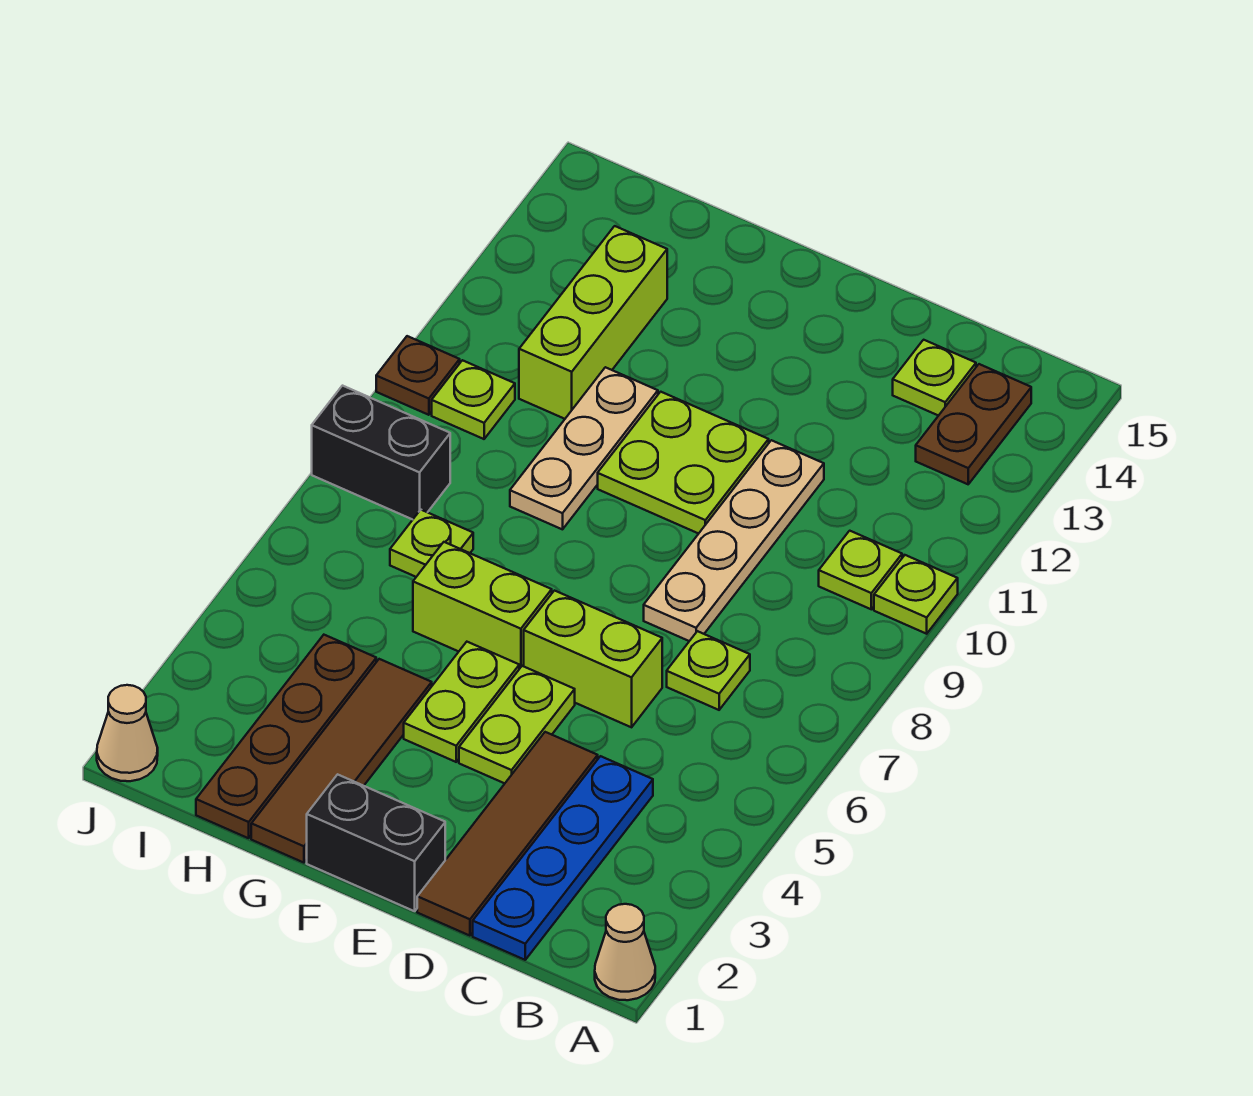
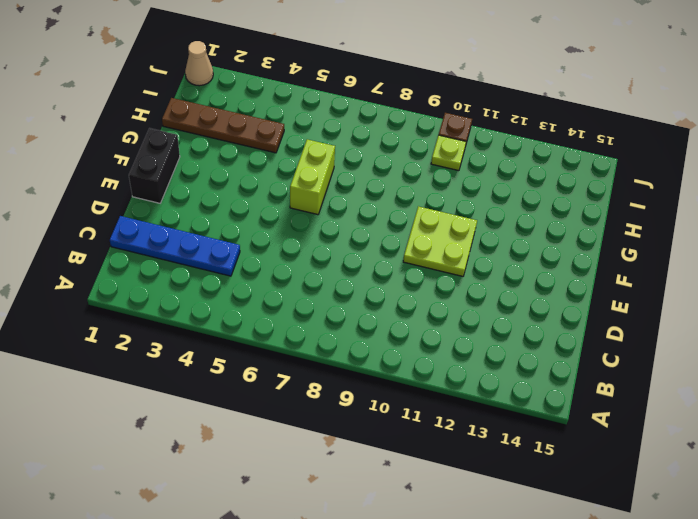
none -> tan cone A1 level 1
none -> lime plate A10 level 1
none -> lime plate B10 level 1

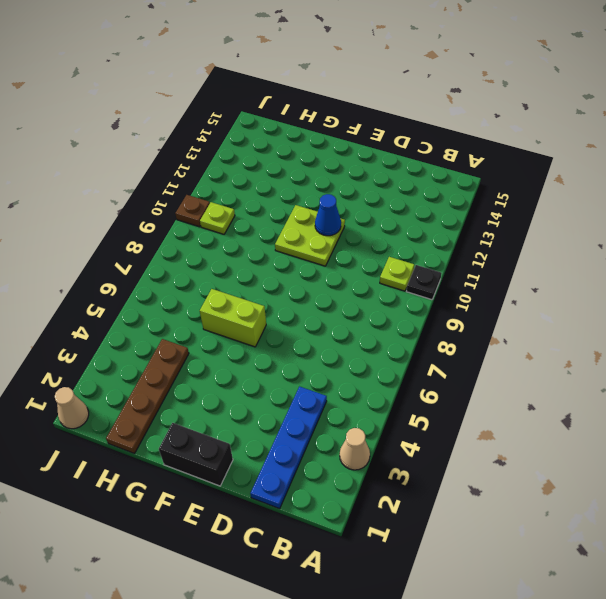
tan cone A3 level 1 -> tan cone A1 level 1
black plate A10 level 1 -> lime plate A10 level 1
blue cone E11 level 2 -> none
none -> brown plate B13:B14 level 1
none -> lime plate C7 level 1
none -> lime plate C14 level 1

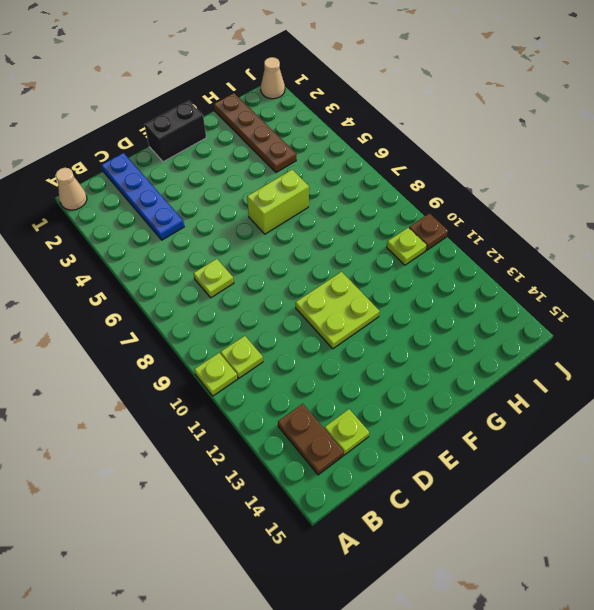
none -> brown tile D1:D4 level 1
none -> lime brick D6:E6 level 1
none -> tan plate D8:D11 level 1

